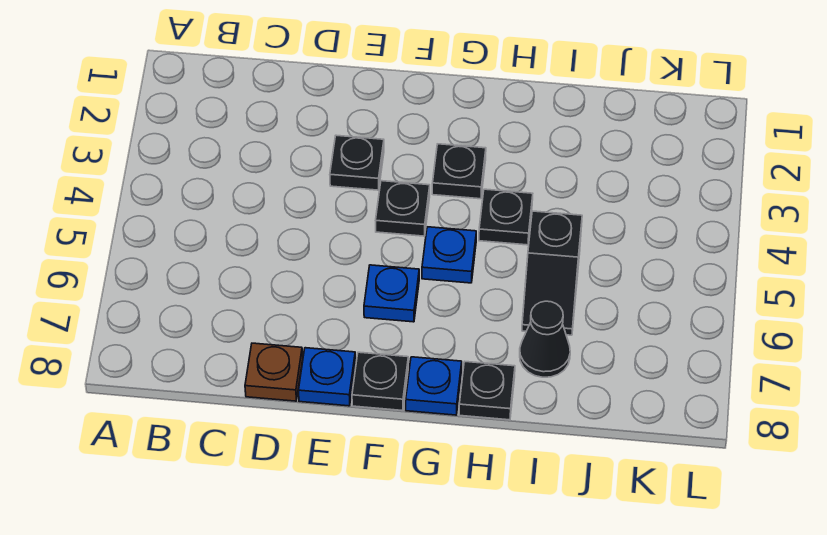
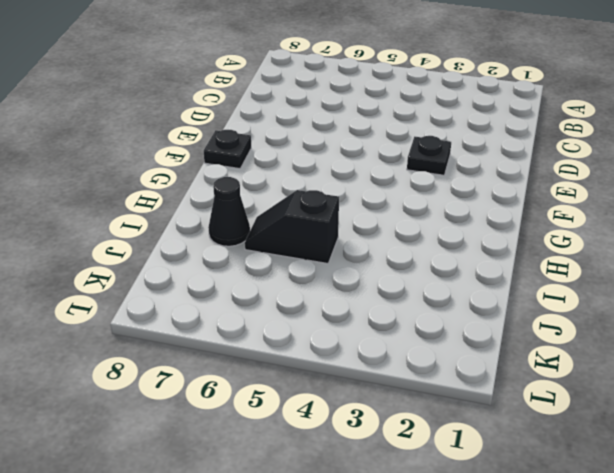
none -> brown plate D8 level 1
none -> blue plate E8 level 1
none -> black plate F4 level 1

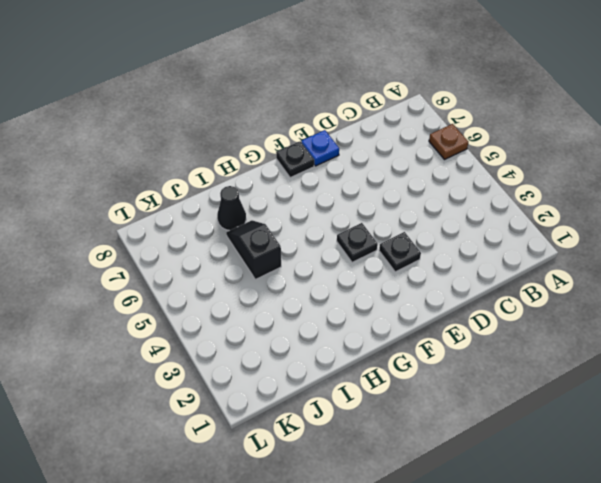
brown plate A6 level 1 -> brown plate D8 level 1
none -> blue plate F6 level 1
none -> black plate G3 level 1
none -> blue plate G5 level 1

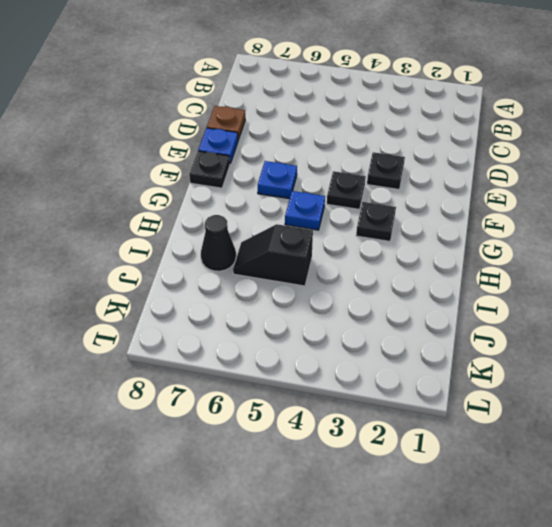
none -> blue plate G8 level 1
none -> black plate H4 level 1
none -> black plate H8 level 1

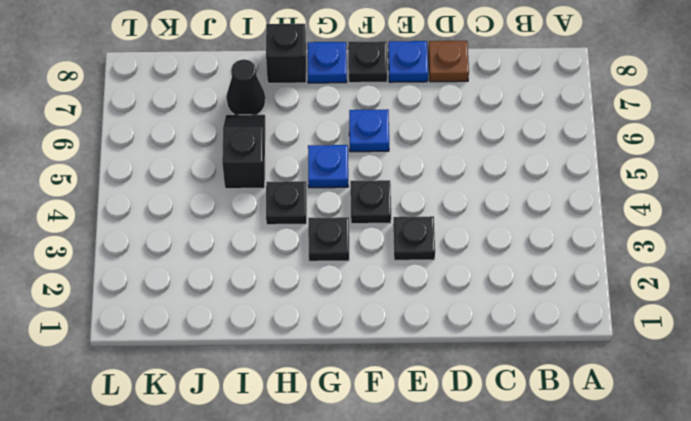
black brick H8 level 1 -> black plate H8 level 1

